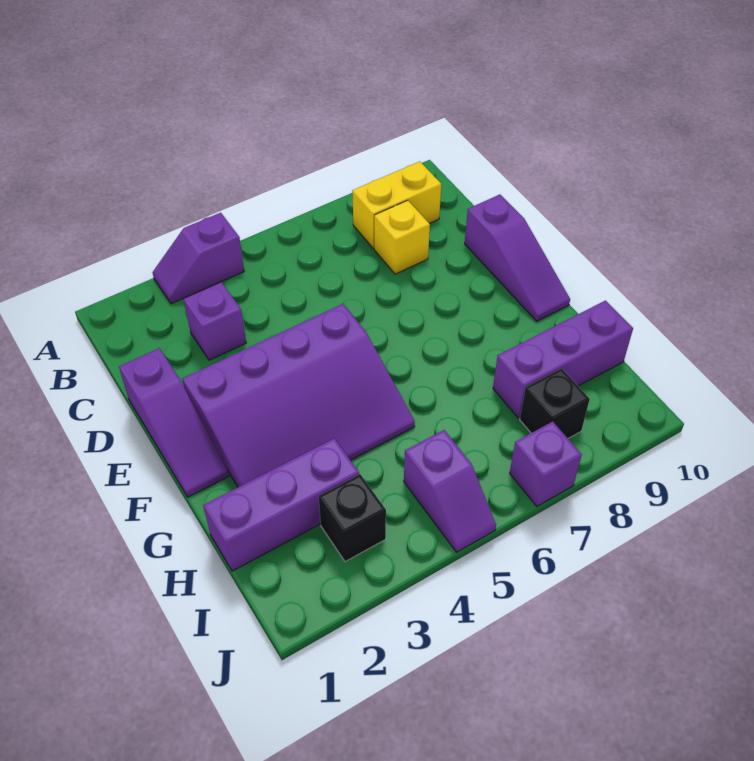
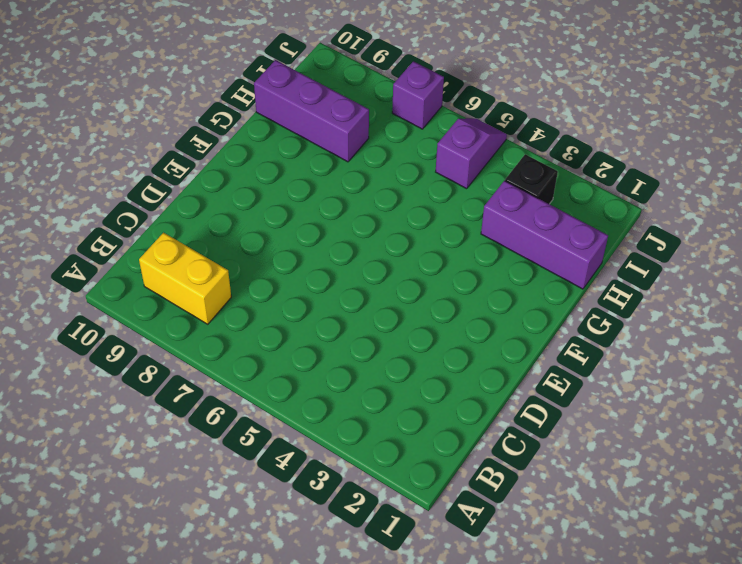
none -> purple slope A3:A4 level 1 top 4
none -> purple brick C3 level 1
none -> yellow brick C8 level 1

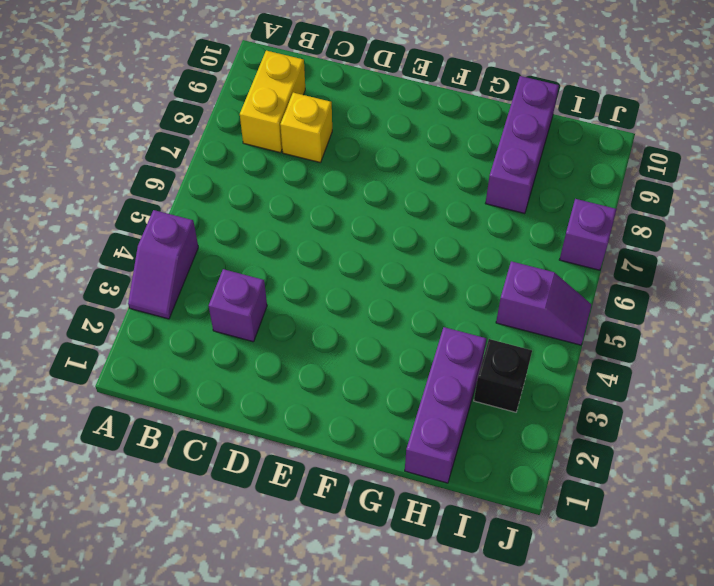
none -> purple slope D1:F1 level 1 top D
none -> purple slope D10:F10 level 1 top D
none -> purple slope E2:G5 level 1 top E

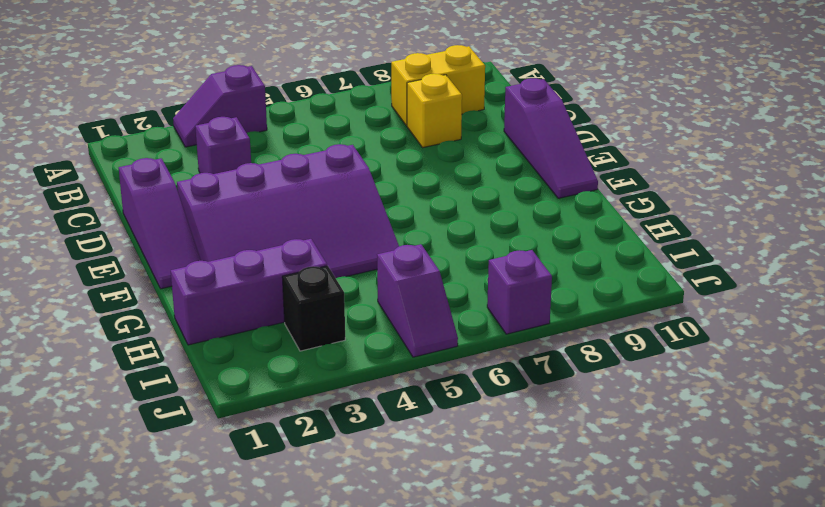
none -> purple brick H8:H10 level 1
none -> black brick I8 level 1

